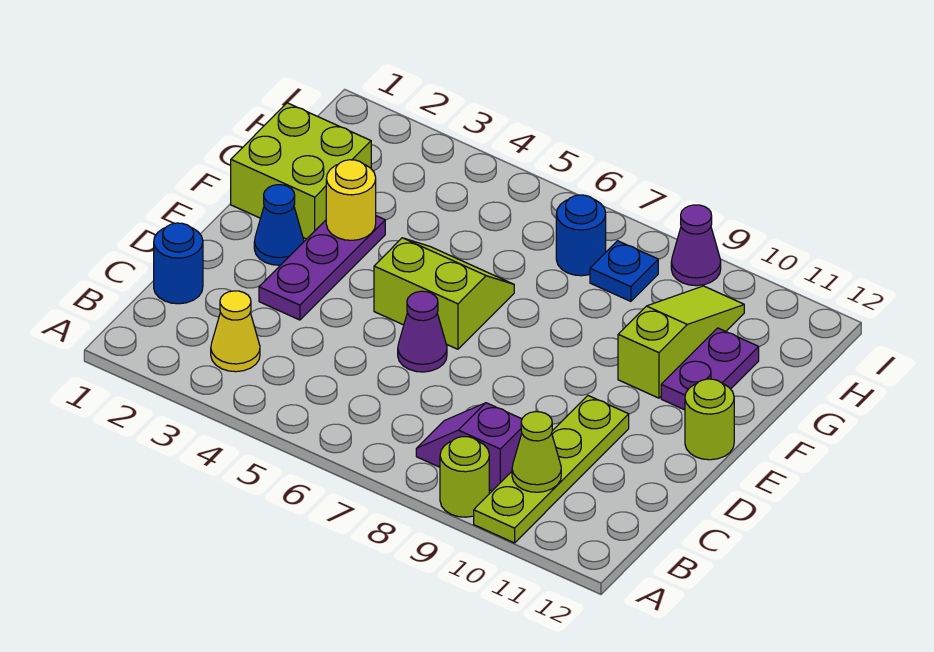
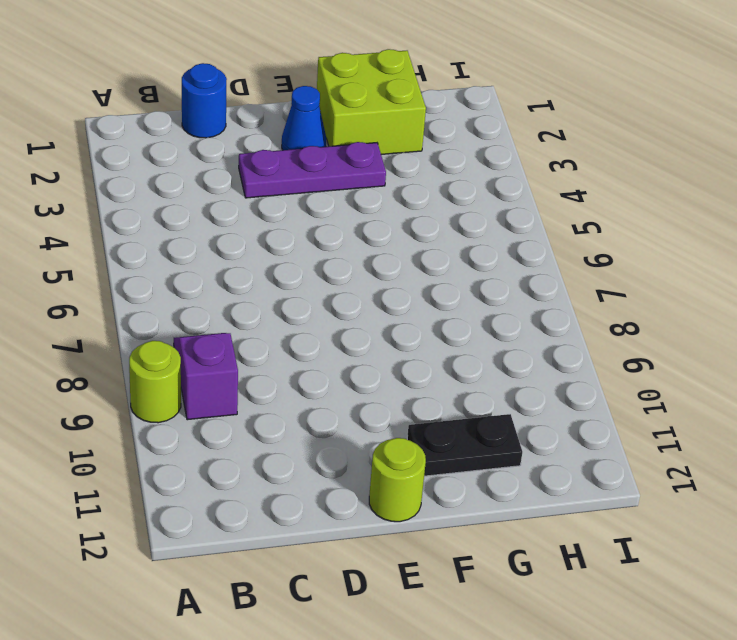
black plate F11:G11 level 1 -> purple plate F11:G11 level 1
none -> lime plate A10:D10 level 1
none -> yellow cone B3 level 1
none -> purple cone D6 level 1

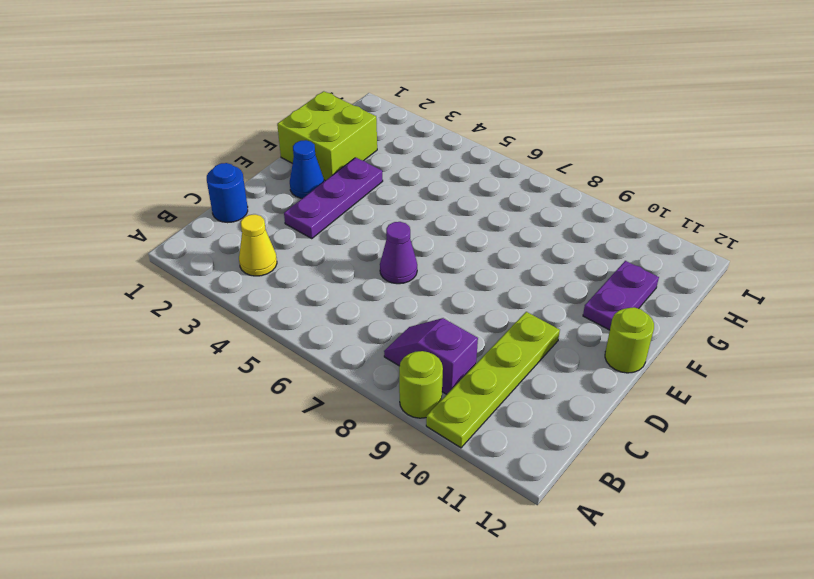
none -> lime slope E5:F6 level 1 top E
none -> lime slope F10:H10 level 1 top F
none -> blue round brick H7 level 1

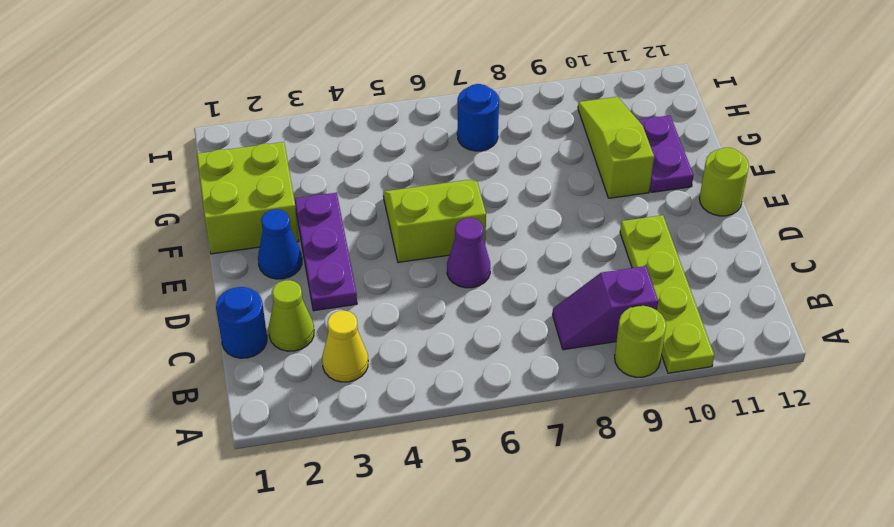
lime cone C2 level 1 -> lime cone B10 level 2
none -> blue plate H8 level 1
none -> purple cone I9 level 1
none -> yellow round brick F3 level 2

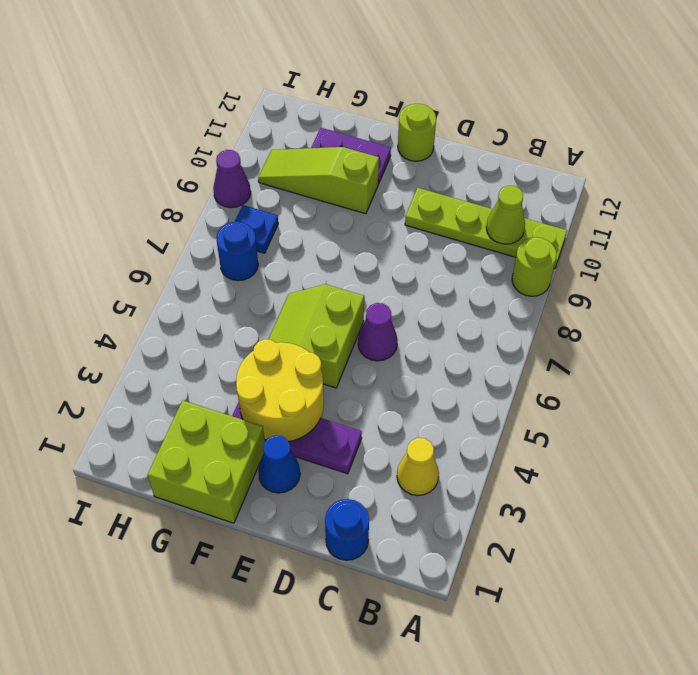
yellow round brick E3:F4 level 2 -> yellow round brick F3 level 2
none -> purple slope B8:B9 level 1 top 9

